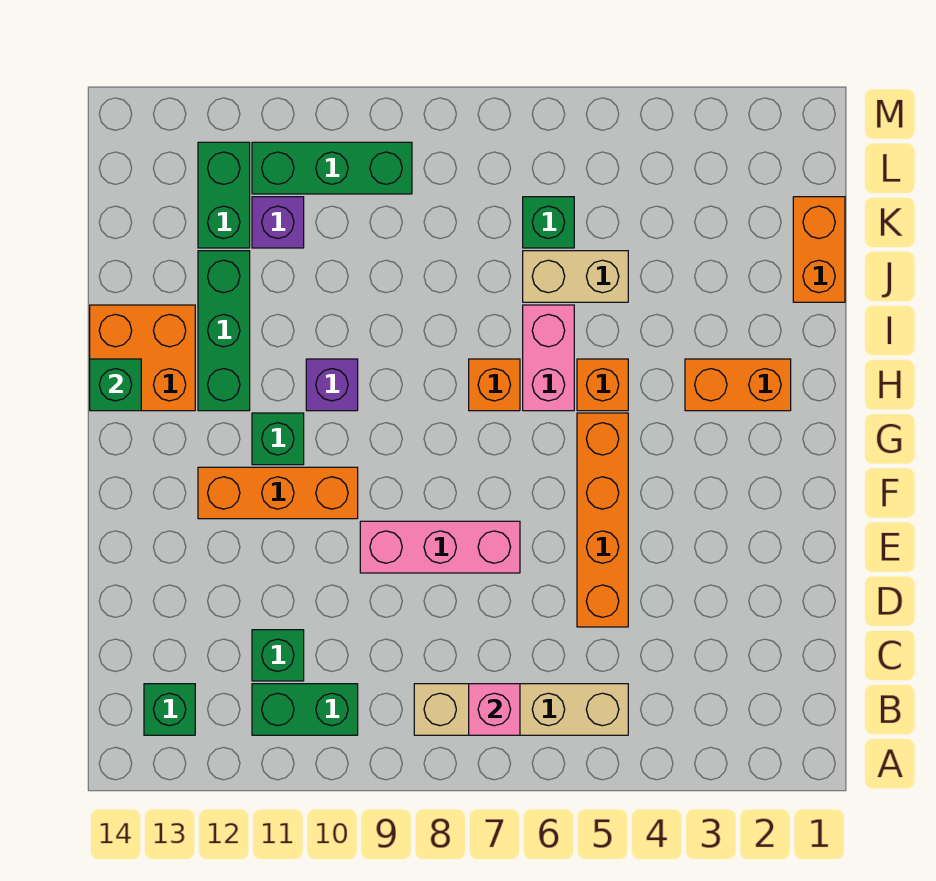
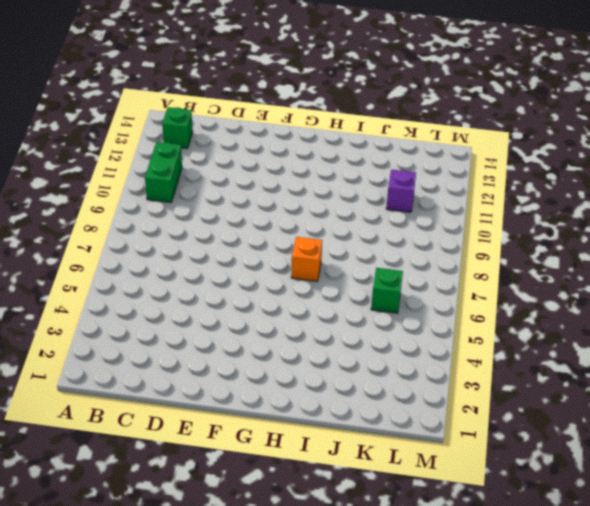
none -> tan brick B5:B8 level 1
none -> green brick C11 level 1
none -> orange brick D5:G5 level 1

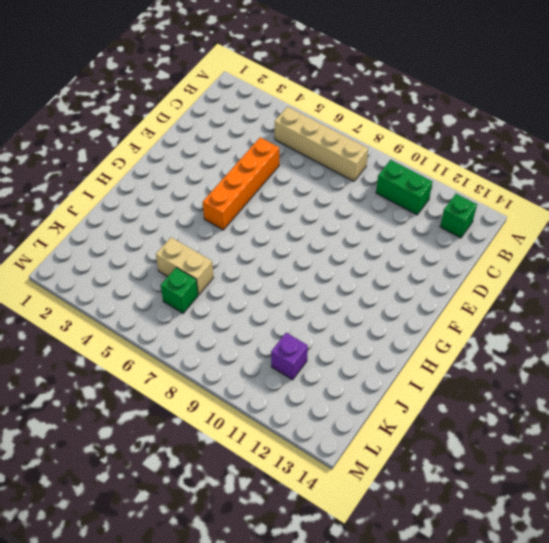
none -> green brick C11 level 1
none -> pink brick E7:E9 level 1
none -> orange brick F10:F12 level 1

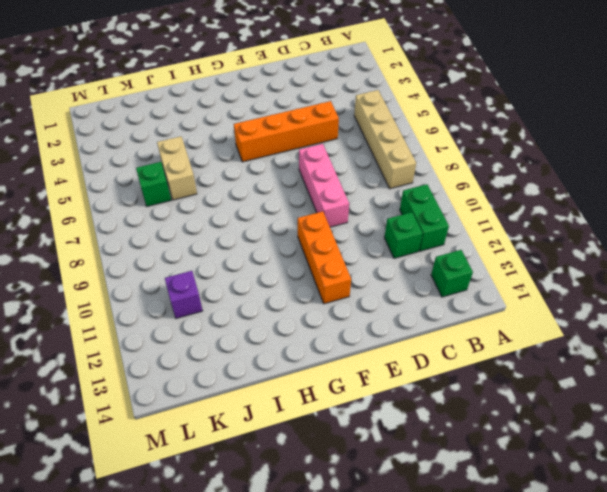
none -> green brick G11 level 1
none -> orange brick H2:H3 level 1
none -> orange brick H5 level 1

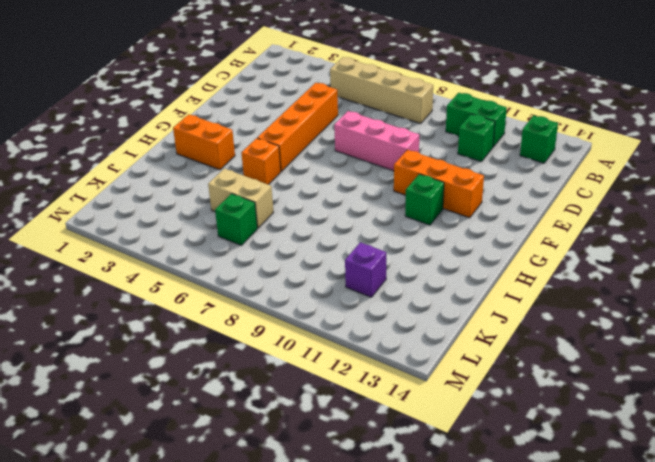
none -> pink brick H6:I6 level 1
none -> orange brick H7 level 1
none -> purple brick H10 level 1

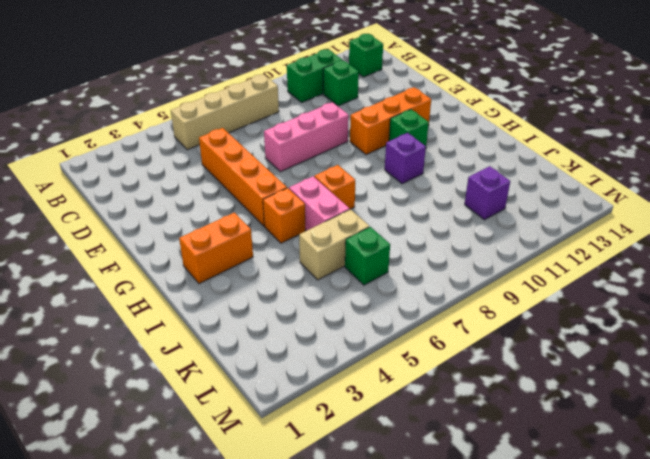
none -> green brick H12:J12 level 1
none -> orange brick H13:I14 level 1
none -> orange brick J1:K1 level 1

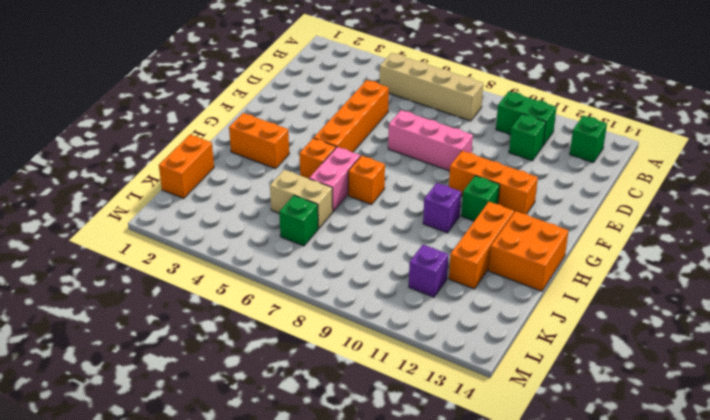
orange brick H12:J12 level 1 -> green brick H12:J12 level 1
none -> green brick K12:L12 level 1
none -> green brick L9:L11 level 1
none -> pink brick B7 level 2

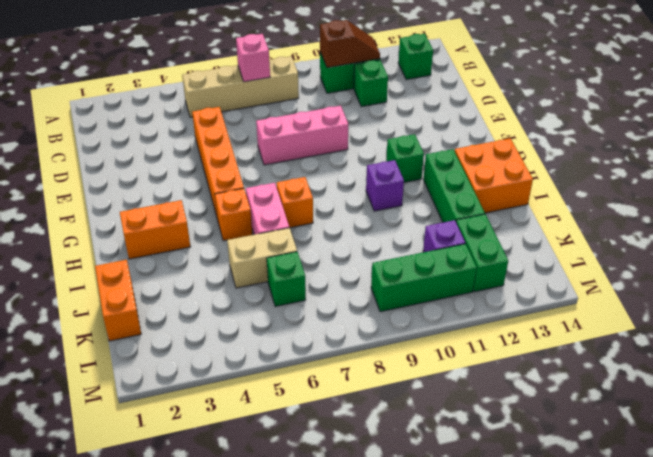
brown slope B10:B11 level 2 top 10 -> none
none -> orange brick F10:F12 level 1
none -> green brick H14 level 2

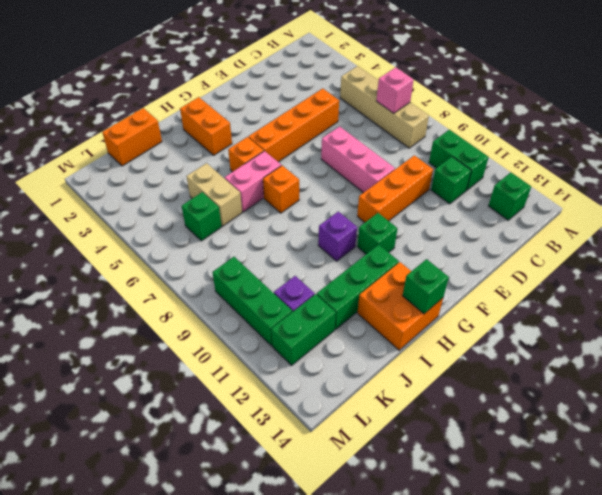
orange brick D10:F10 level 1 -> orange brick F10:F12 level 1

